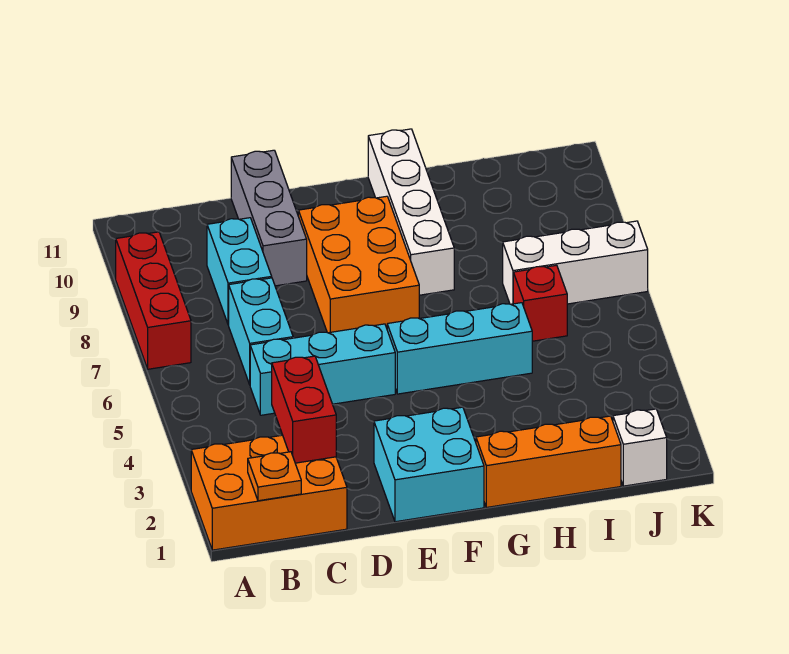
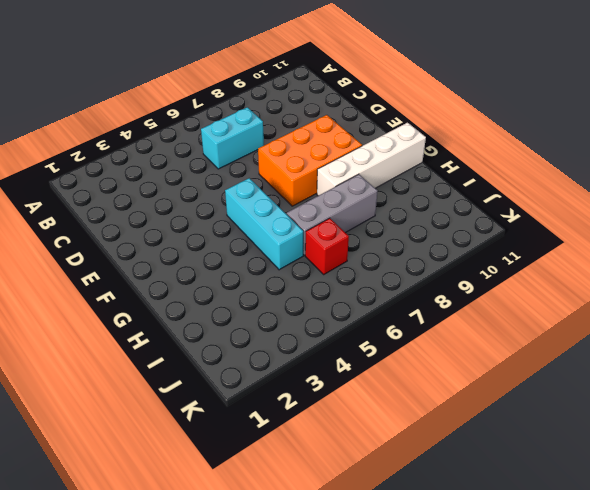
grey brick H6:H8 level 1 -> grey brick D9:D11 level 1
none -> orange brick A1:C2 level 1
none -> red brick A7:A9 level 1
none -> cyan brick C5:E5 level 1

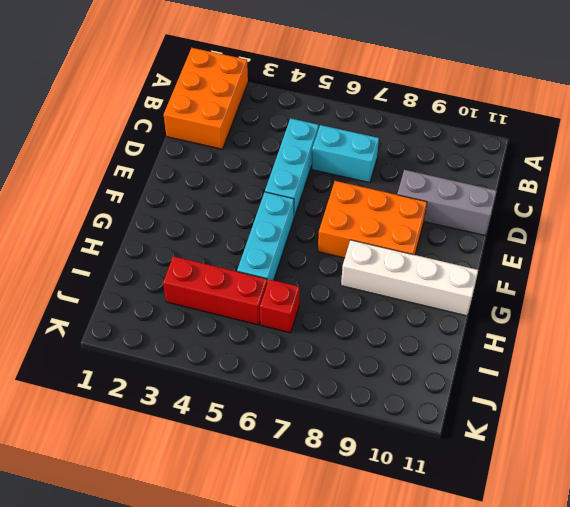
red brick I3:I5 level 1 -> red brick A7:A9 level 1
none -> cyan brick C8:C9 level 1
none -> cyan brick E1:F2 level 1
none -> orange brick G1:I1 level 1

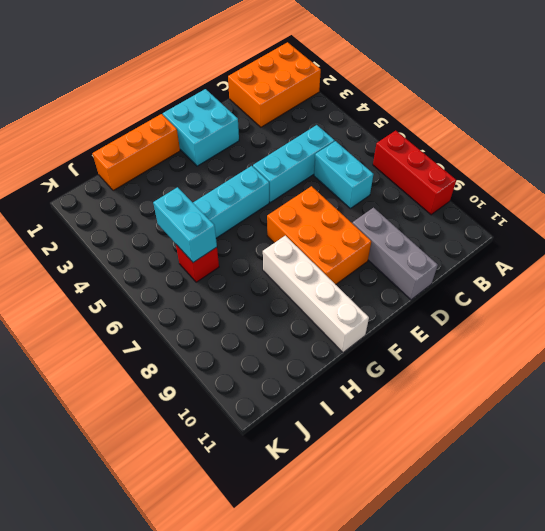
cyan brick I5:I6 level 2 -> cyan brick C8:C9 level 1
none -> white brick I7:K7 level 1
none -> white brick J1 level 1
none -> orange plate B1 level 2

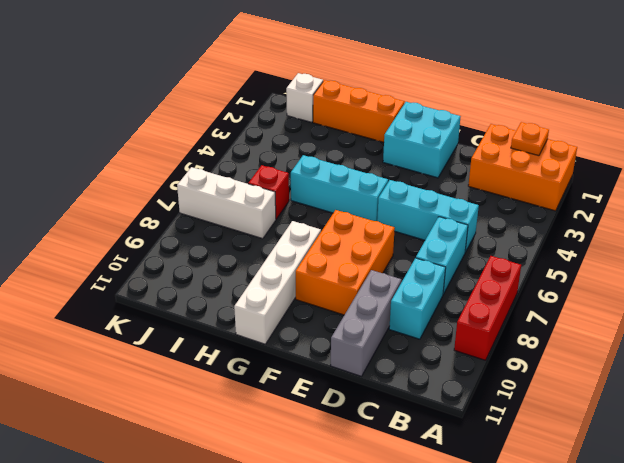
none -> red brick C2:C3 level 2

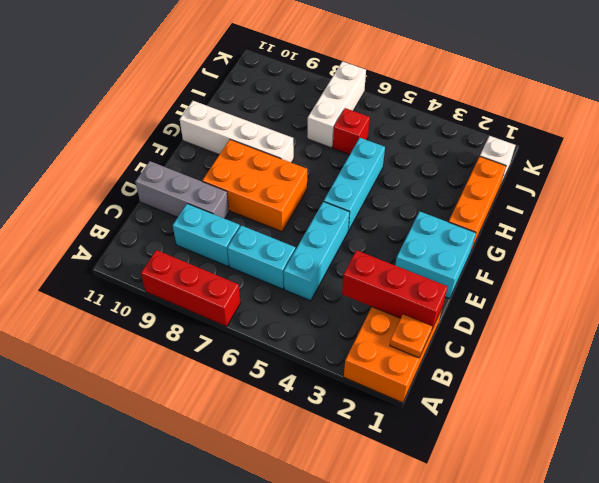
red brick C1:C3 level 2 -> red brick C2:C3 level 2

